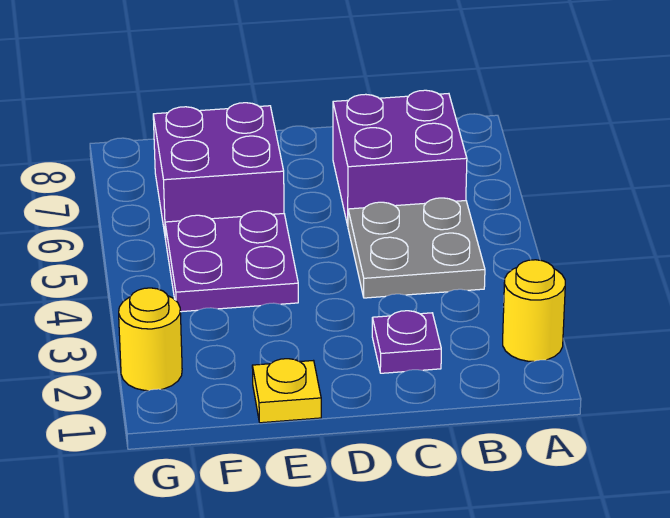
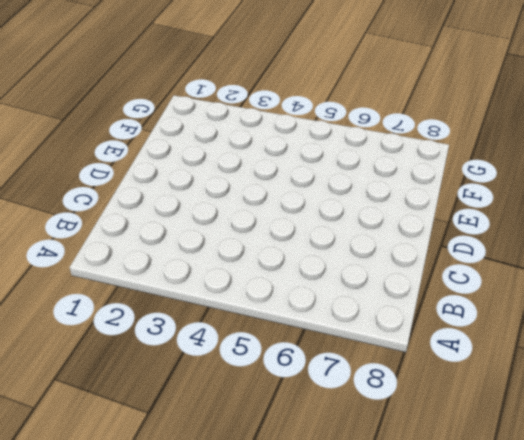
none -> yellow round brick A2 level 1
none -> grey plate B4:C5 level 1

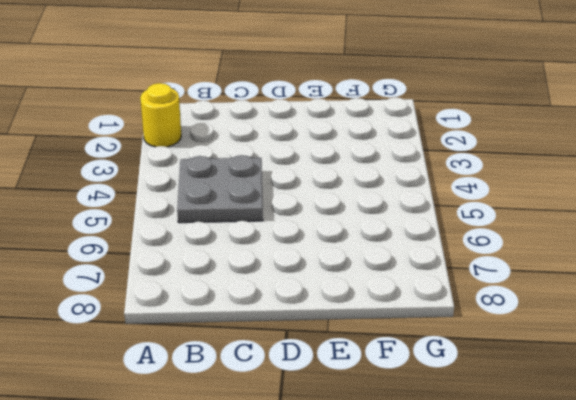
none -> purple brick B6:C7 level 1
none -> purple plate C2 level 1

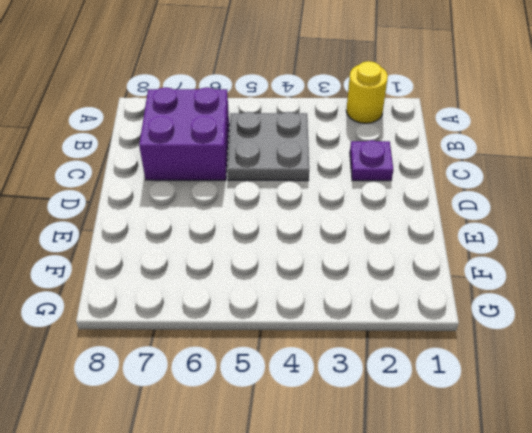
none -> yellow plate E1 level 1
none -> purple plate E4:F5 level 1

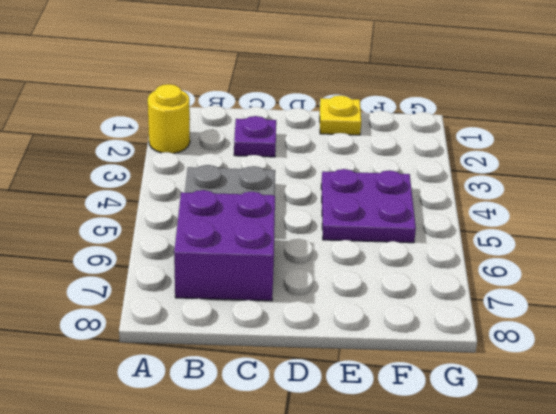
none -> purple brick E6:F7 level 1
none -> yellow round brick G2 level 1

